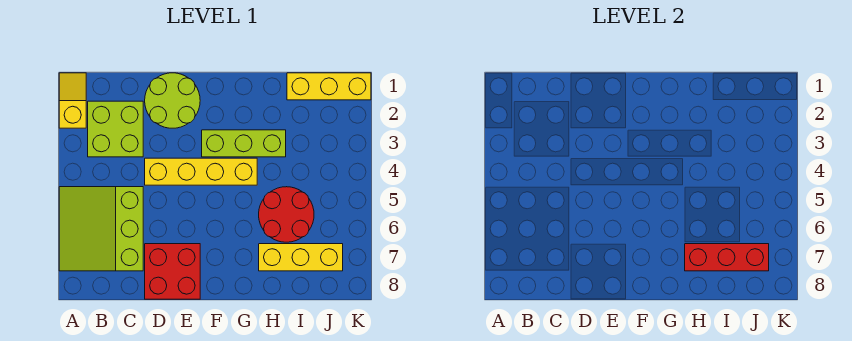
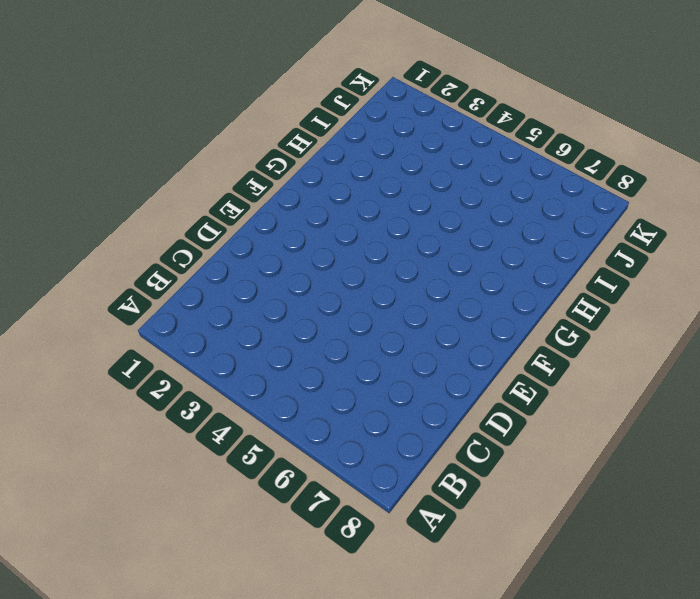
none -> yellow slope A1:A2 level 1 top 2
none -> lime slope A5:C7 level 1 top C

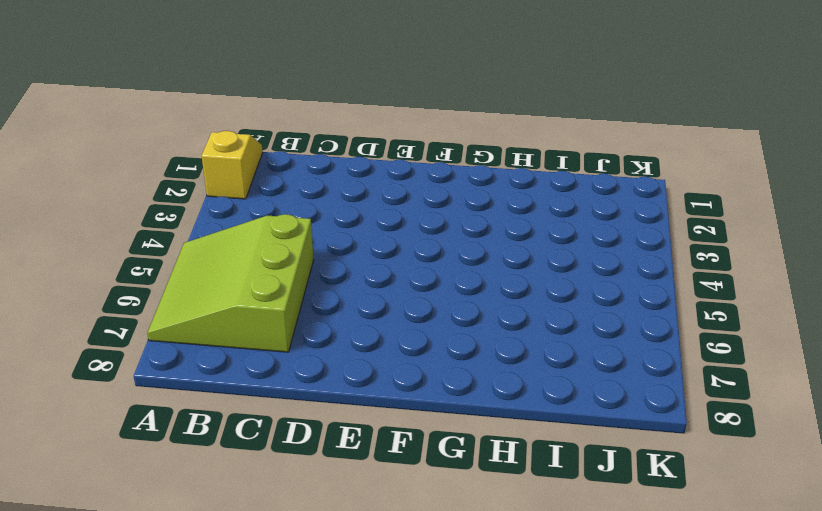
none -> lime brick B2:C3 level 1
none -> lime round brick D1:E2 level 1

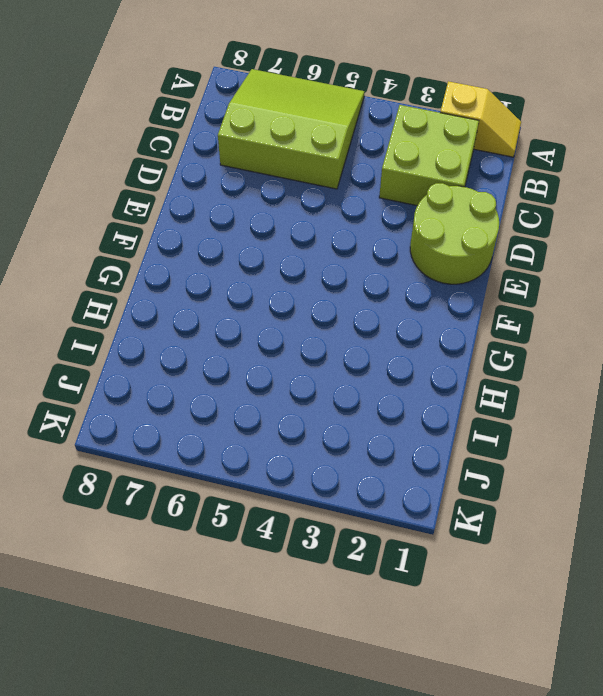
none -> yellow brick D4:G4 level 1
none -> red brick D7:E8 level 1

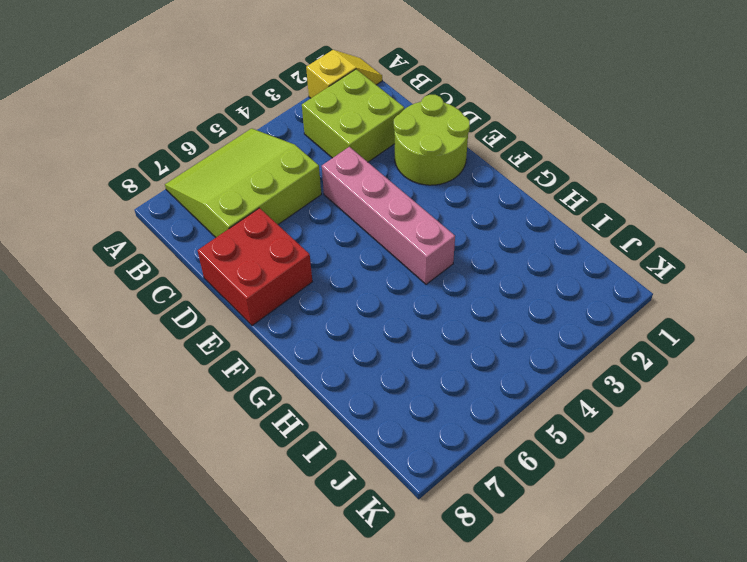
pink brick D4:G4 level 1 -> yellow brick D4:G4 level 1
none -> lime brick F3:H3 level 1
none -> red round brick H5:I6 level 1

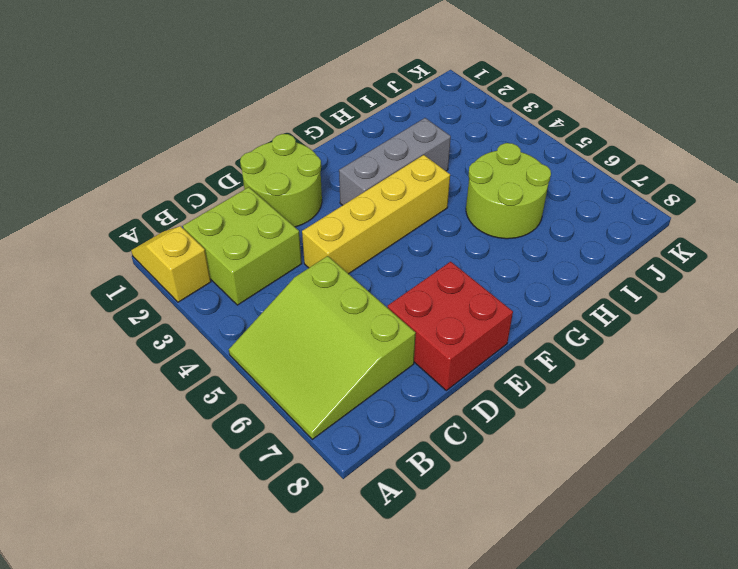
grey brick F3:H3 level 1 -> lime brick F3:H3 level 1
lime round brick H5:I6 level 1 -> red round brick H5:I6 level 1
none -> yellow brick H7:J7 level 1
none -> yellow brick I1:K1 level 1

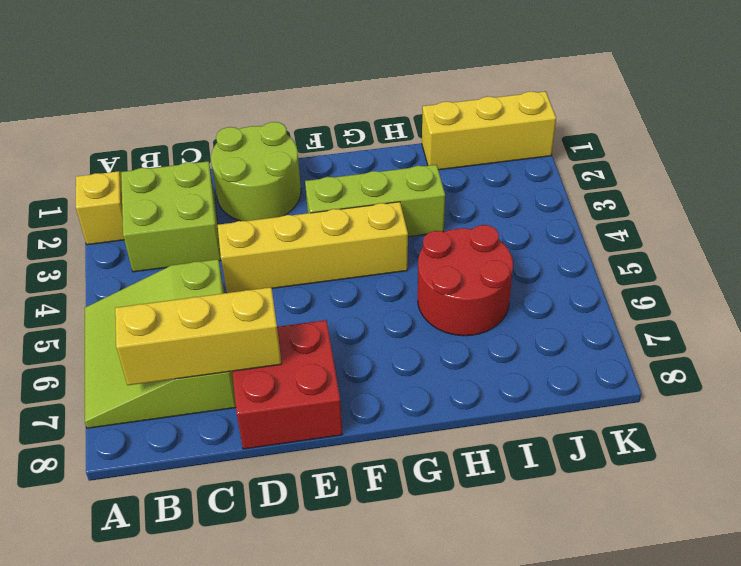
yellow brick B7:D7 level 2 -> yellow brick H7:J7 level 1
none -> red brick H7:J7 level 2

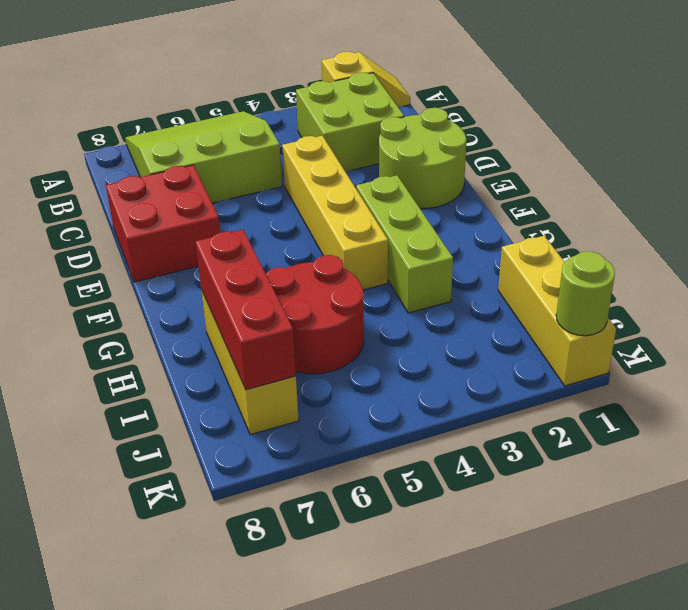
lime round brick K1 level 2 -> none

